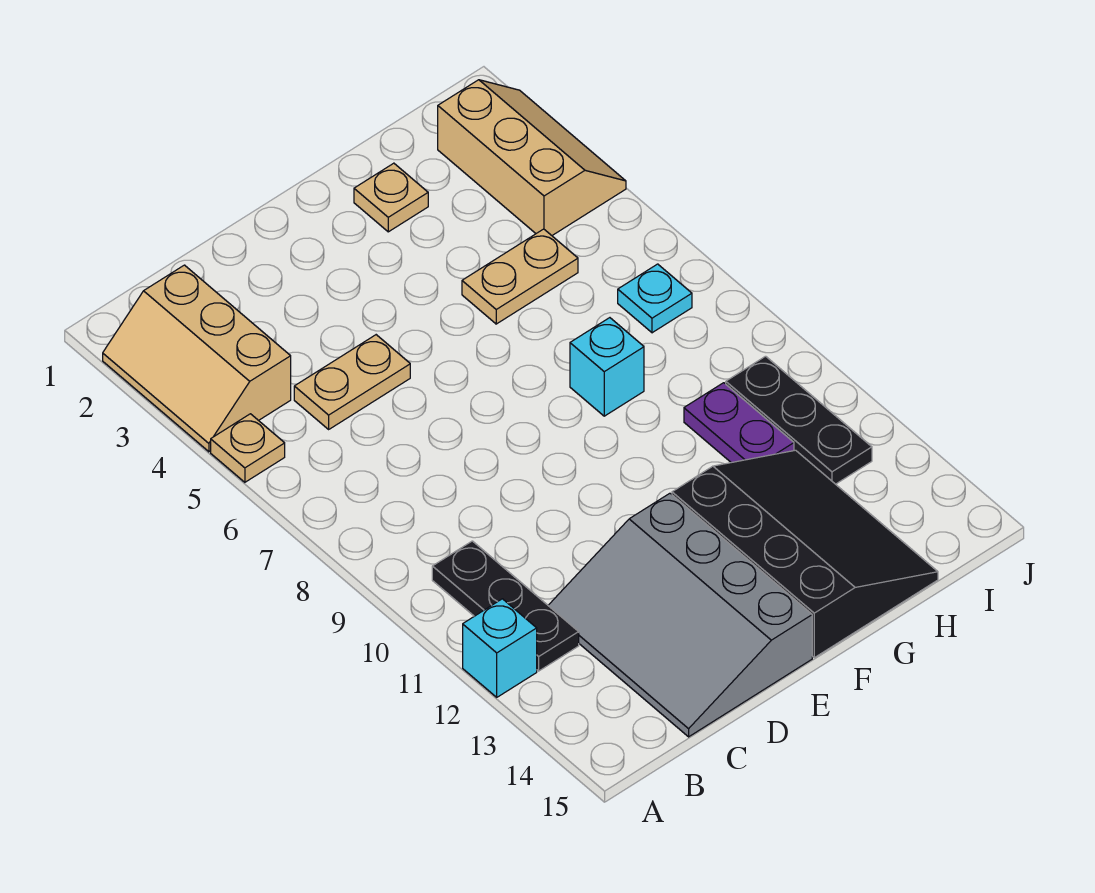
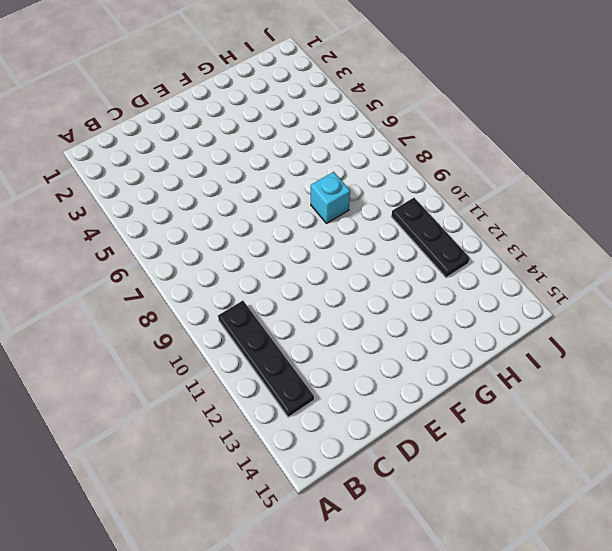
black plate B10:B13 level 1 -> black plate B10:B12 level 1
none -> tan slope A2:B4 level 1 top B
none -> tan plate A5 level 1
none -> cyan brick A12 level 1

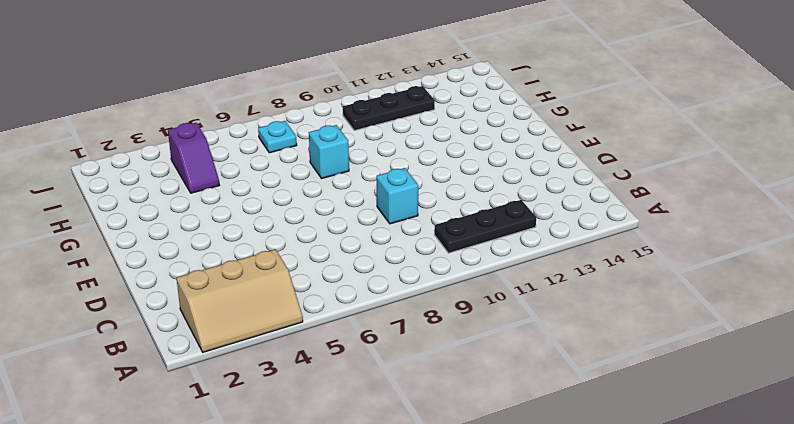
cyan brick D9 level 1 -> cyan brick A12 level 1
purple slope H4:I4 level 1 top I -> tan slope I2:J4 level 1 top I
none -> tan plate A5 level 1
none -> tan plate C5:D5 level 1
none -> grey slope C12:E15 level 1 top E

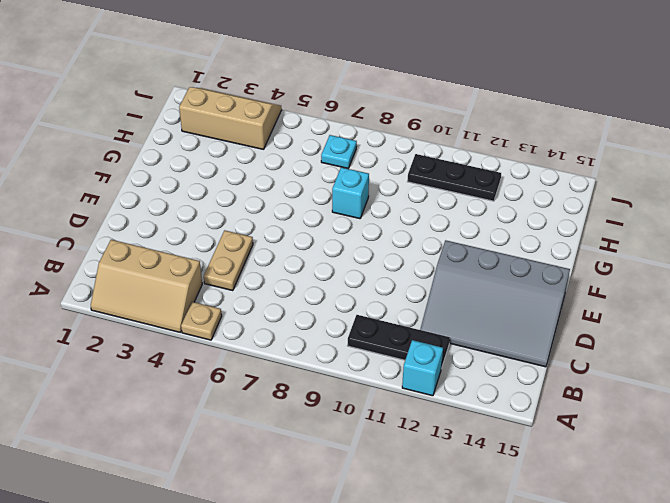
none -> black slope F12:H15 level 1 top F
none -> tan plate G2 level 1
none -> tan plate G5:H5 level 1

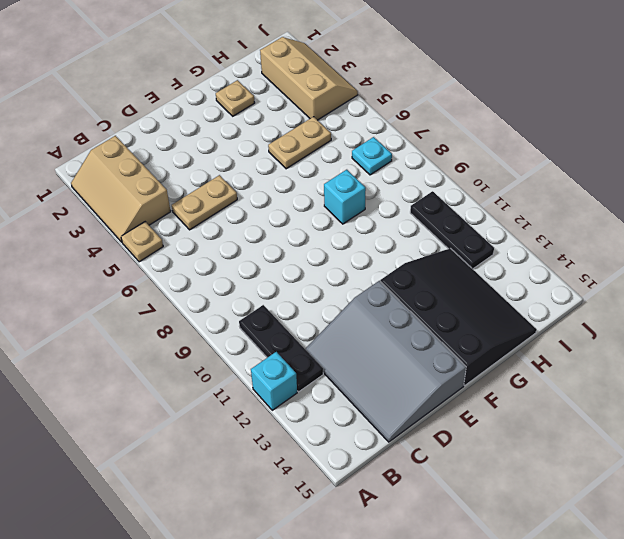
none -> purple plate H10:H11 level 1

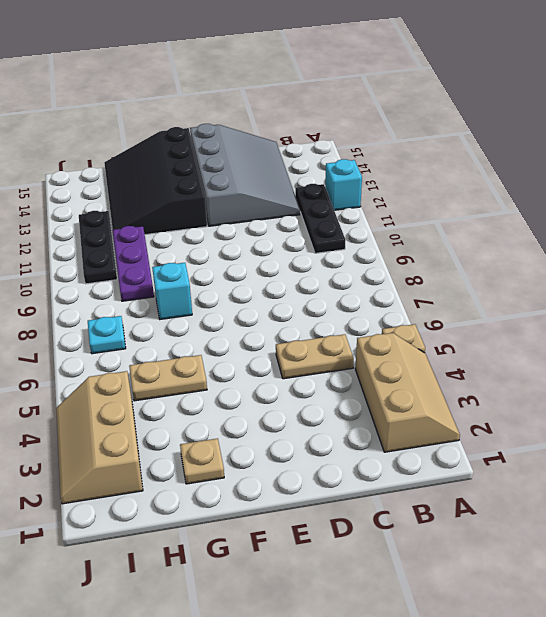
purple plate H9:H11 level 1 -> purple plate H10:H11 level 1

